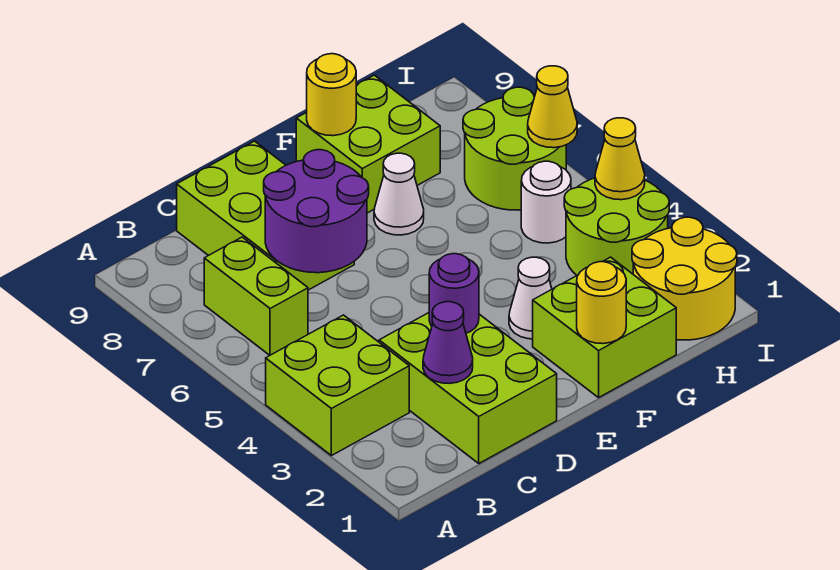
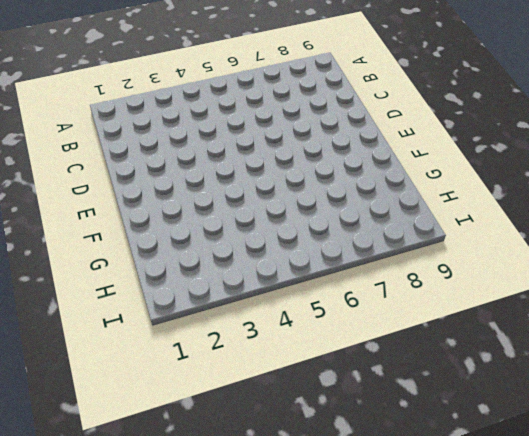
none -> lime brick A3:B4 level 1
none -> lime brick B6:B7 level 1
none -> lime brick C1:D3 level 1

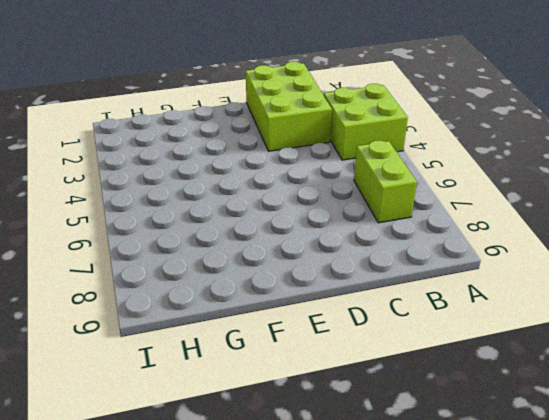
none -> lime brick C7:D9 level 1
none -> lime brick F1:G2 level 1
none -> white cone F3 level 1

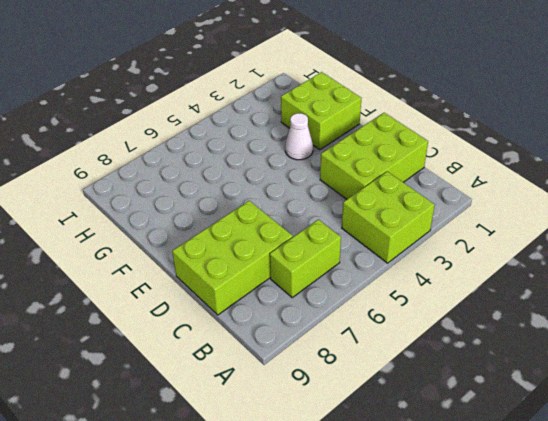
none -> white cone F7 level 1
none -> lime brick F8:G9 level 1
none -> yellow round brick H1:I2 level 1

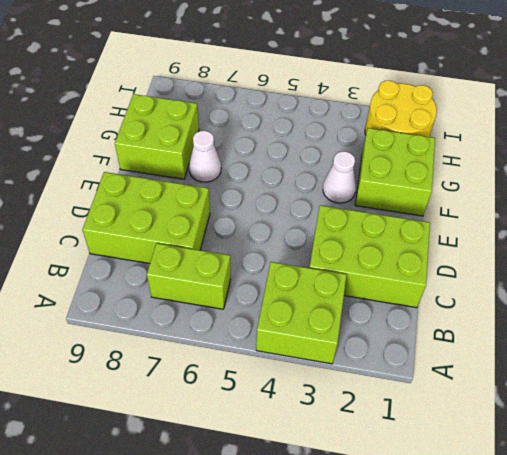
none -> lime round brick H3:I4 level 1
none -> white round brick H5 level 1
none -> lime round brick H6:I7 level 1

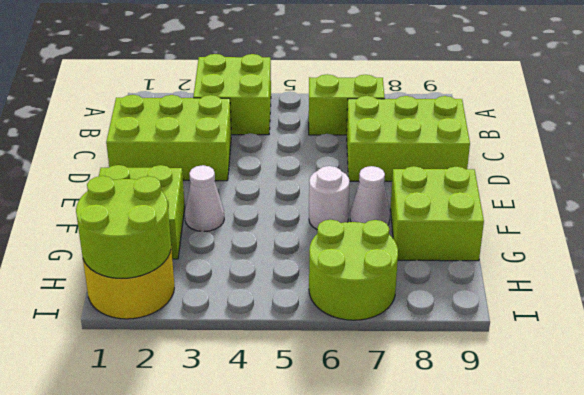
white round brick F6 level 1 -> white round brick H5 level 1
lime round brick H1:I2 level 2 -> lime round brick H3:I4 level 1
none -> purple cone C2 level 2
none -> purple round brick C6:D7 level 2
none -> purple round brick D3 level 2

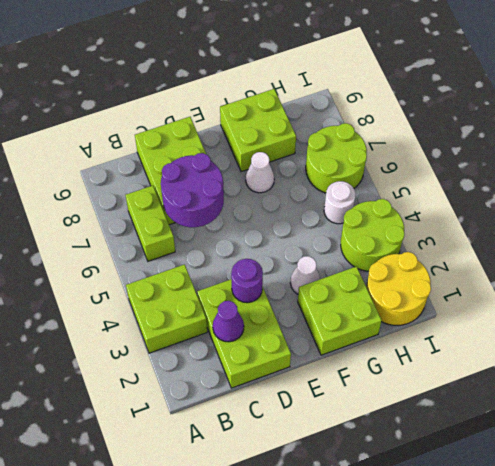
none -> yellow round brick F1 level 2
none -> yellow round brick F9 level 2
none -> yellow cone I4 level 2

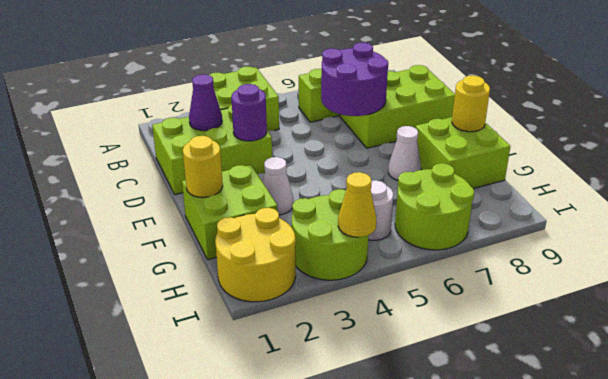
none -> yellow cone I6 level 2

